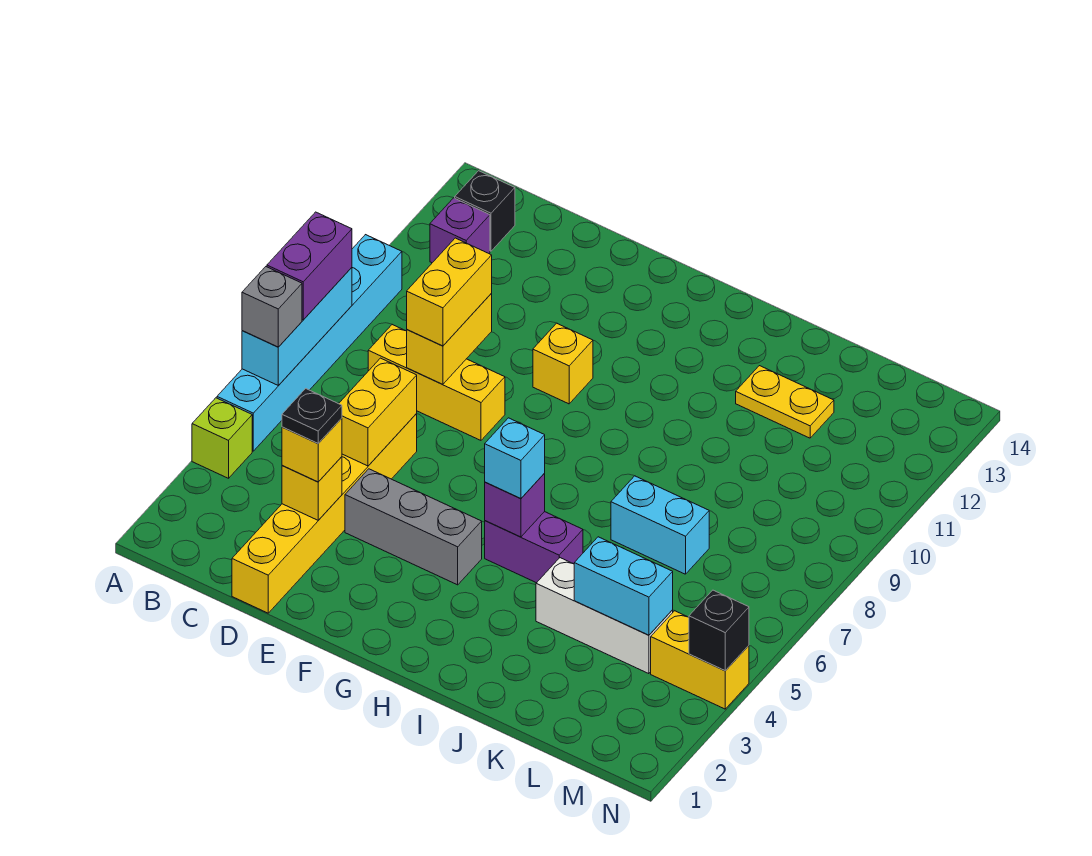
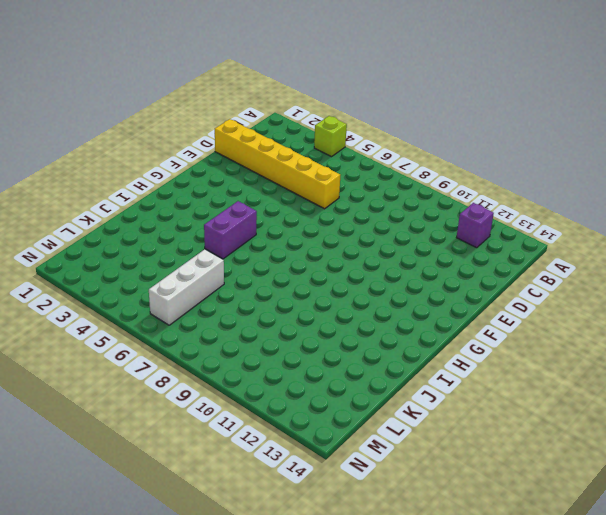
white brick K6:M6 level 1 -> white brick J4:L4 level 1
none -> cyan brick A5:A10 level 1
none -> black brick B13 level 1
none -> yellow brick C8:E8 level 1

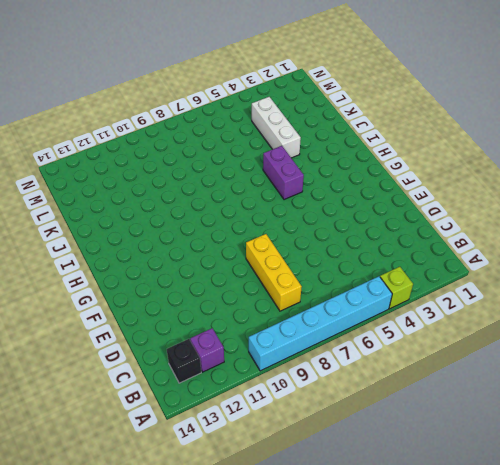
none -> yellow brick D1:D6 level 1
none -> grey brick E4:G4 level 1
none -> yellow brick F10 level 1

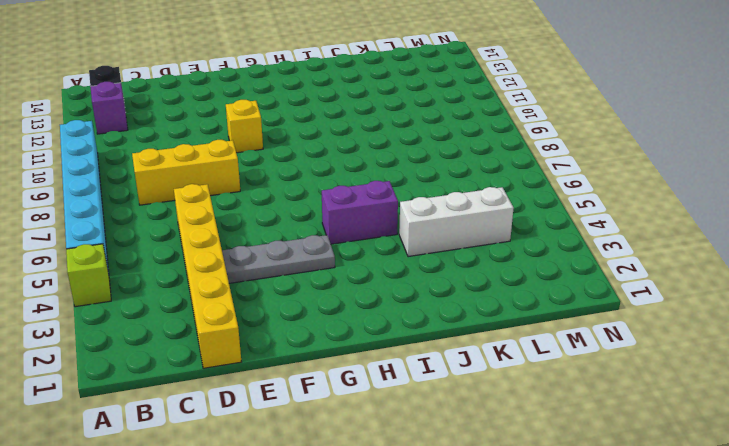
grey plate E4:G4 level 1 -> grey brick E4:G4 level 1
none -> cyan brick J7:K7 level 1
none -> yellow plate J12:K12 level 1
none -> yellow brick M4:N4 level 1

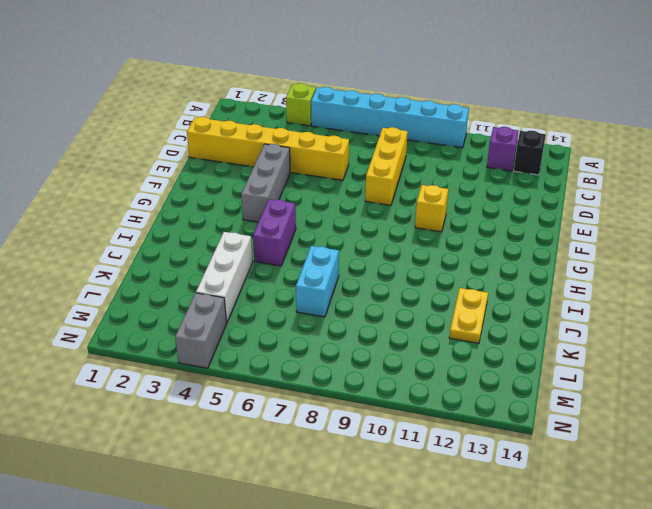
grey brick M4:N4 level 1 -> yellow brick M4:N4 level 1
none -> cyan brick A6:A8 level 2
none -> yellow brick D3 level 2
none -> yellow brick D5:D6 level 2

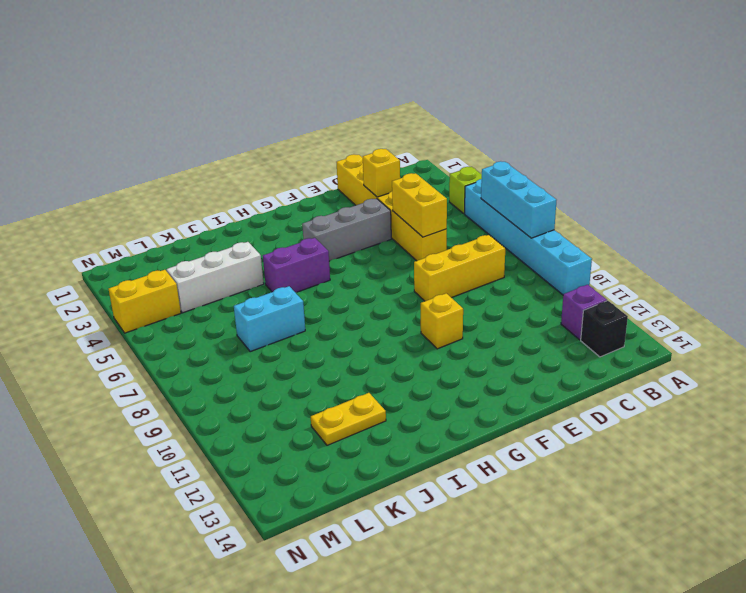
none -> yellow brick D8:D9 level 2
none -> purple brick H5 level 2
none -> cyan brick K4:L4 level 2

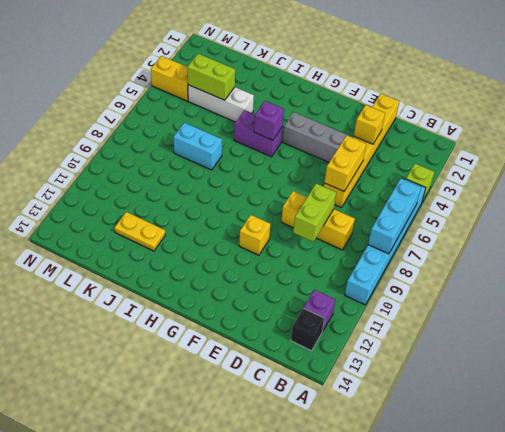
lime brick D8:D9 level 2 -> yellow brick D8:D9 level 2
lime brick K4:L4 level 2 -> cyan brick K4:L4 level 2
none -> black brick N4 level 2
none -> grey brick A6 level 3
none -> purple brick A7:A8 level 3

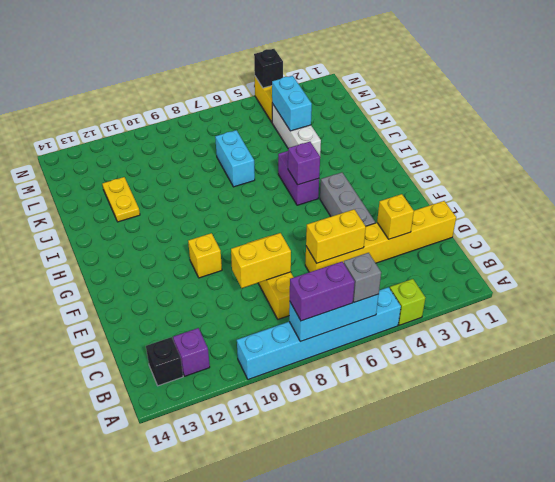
none -> yellow brick D3 level 3
none -> yellow brick D8:D9 level 3
none -> cyan brick H5 level 3

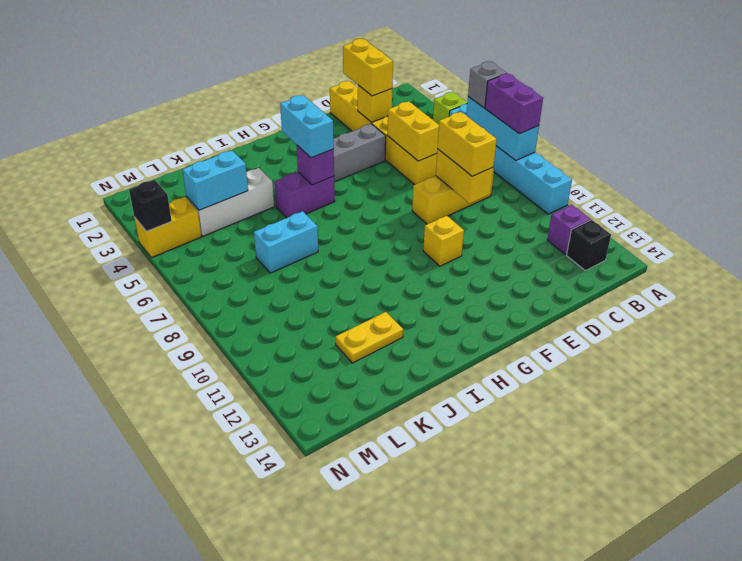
yellow brick D2:D3 level 3 -> yellow brick D3 level 3
cyan brick H4:H5 level 3 -> cyan brick H5 level 3
none -> black plate D3 level 4

